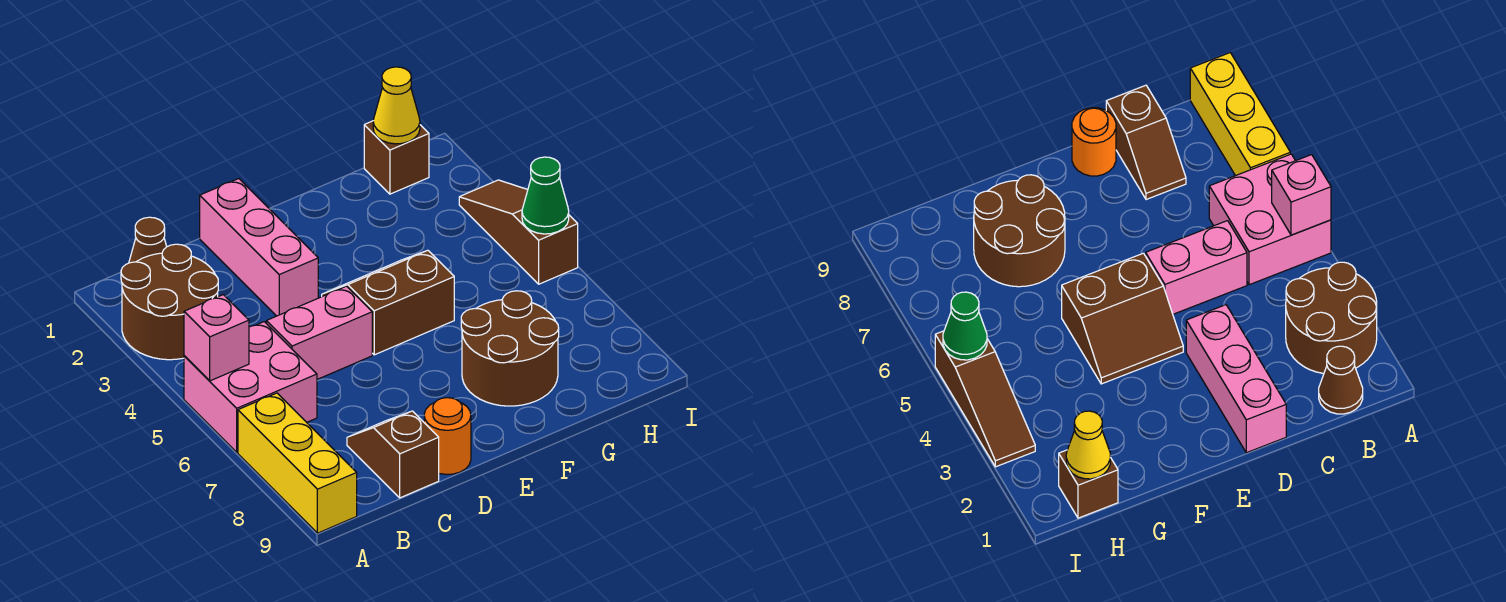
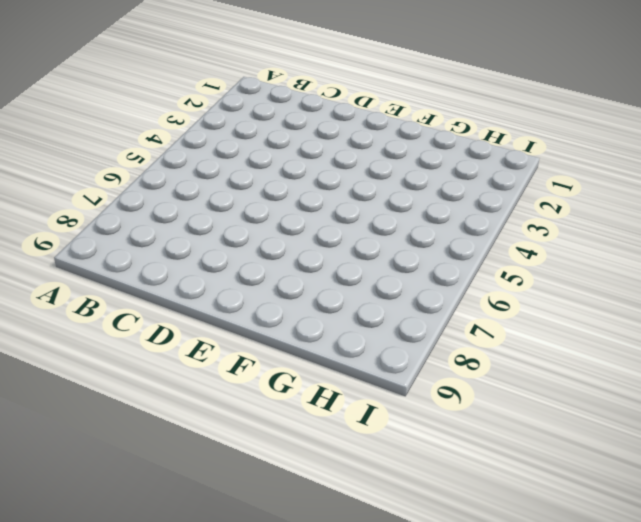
none -> brown round brick A2:B3 level 1
none -> pink brick A5:B6 level 1
none -> yellow brick A7:A9 level 1

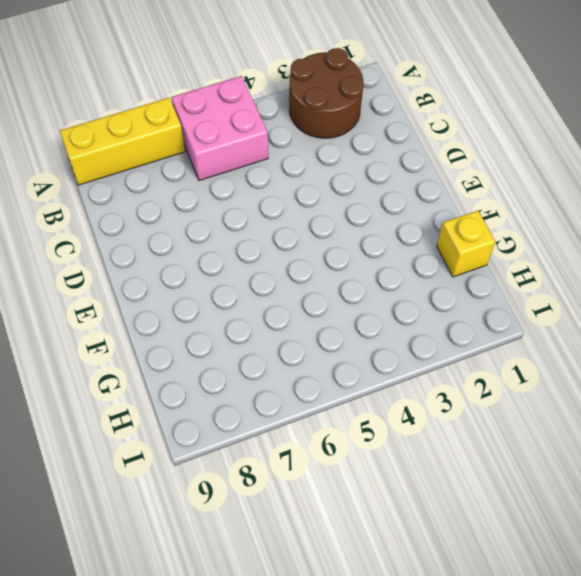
yellow brick G1 level 1 -> none
none -> brown cone B1 level 1
none -> pink brick C5:D5 level 1
none -> brown slope C8:C9 level 1 top 9

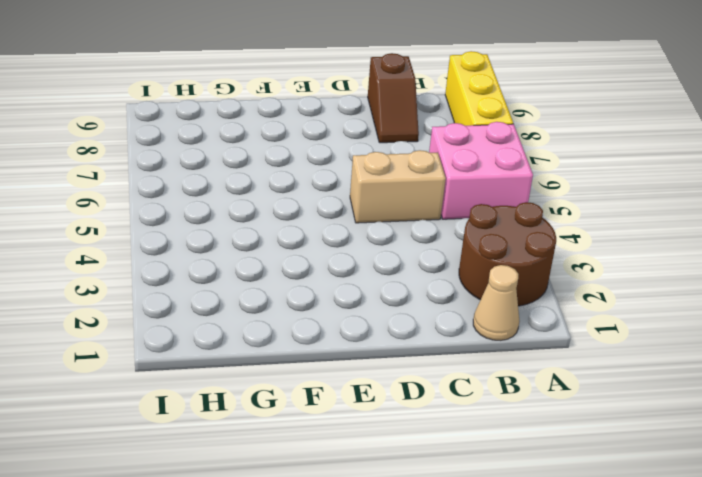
tan cone B1 level 1 -> brown cone B1 level 1
tan brick C5:D5 level 1 -> pink brick C5:D5 level 1
none -> pink brick D1:D3 level 1
none -> orange round brick D9 level 1
none -> brown slope E4:F5 level 1 top 5

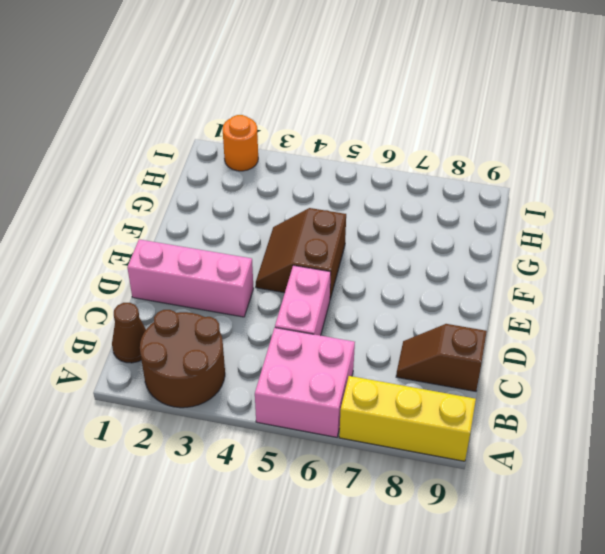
orange round brick I2 level 1 -> orange round brick D9 level 1
none -> brown round brick F7:G8 level 1
none -> brown brick H1 level 1
none -> brown slope I3:I5 level 1 top 5

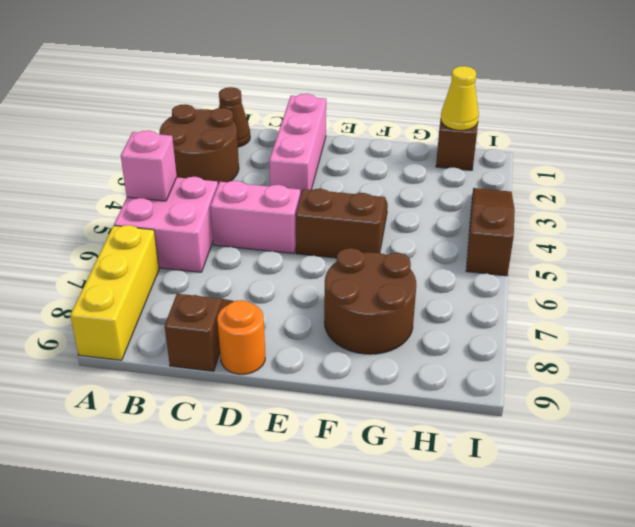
none -> green cone I5 level 2

